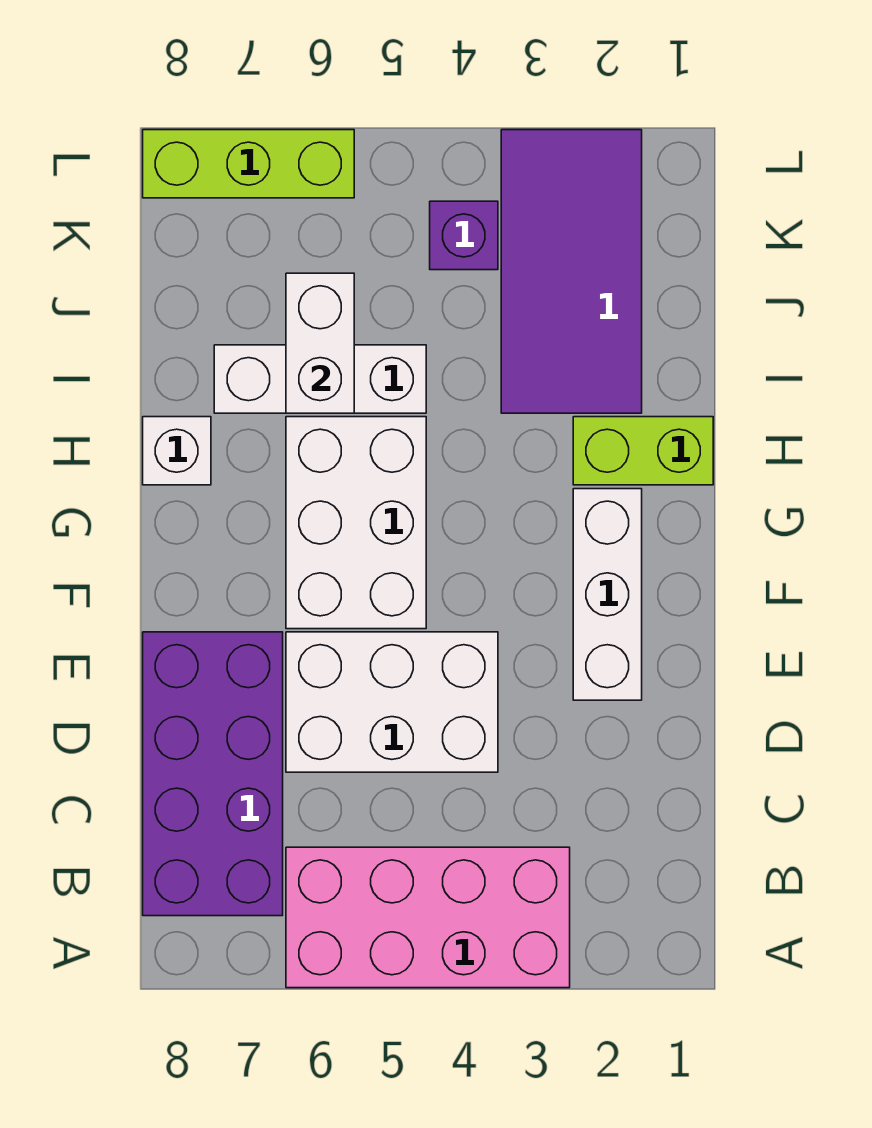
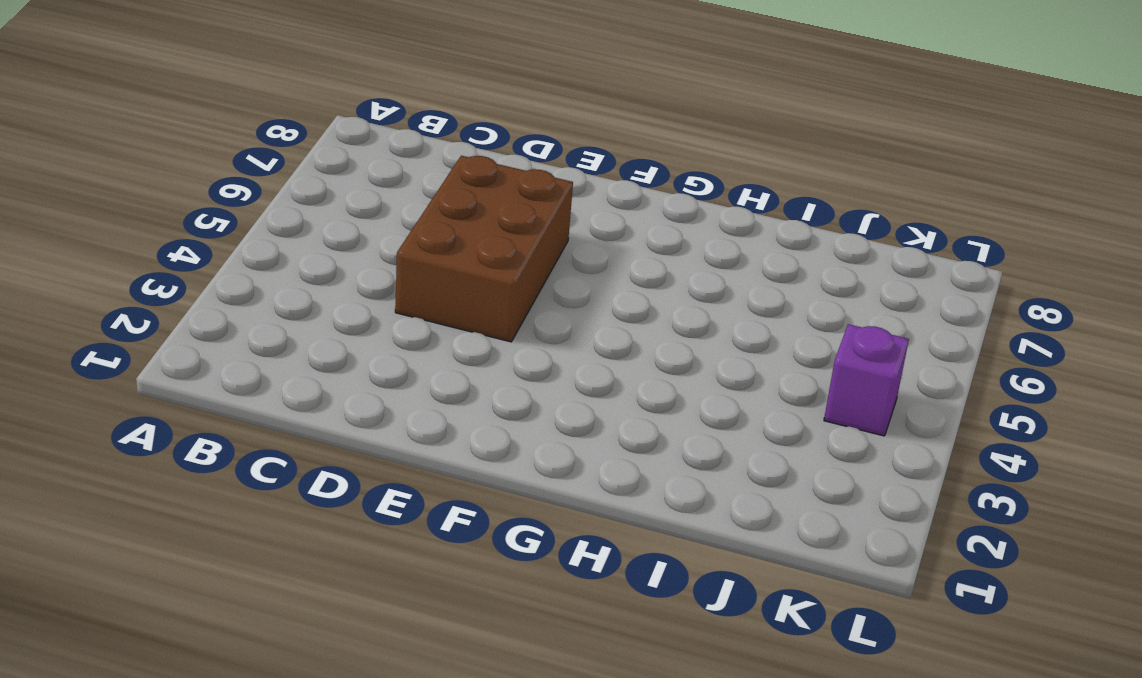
brown brick D4:E6 level 1 -> white brick D4:E6 level 1
none -> pink brick A3:B6 level 1
none -> purple brick B7:E8 level 1
none -> white brick E2:G2 level 1

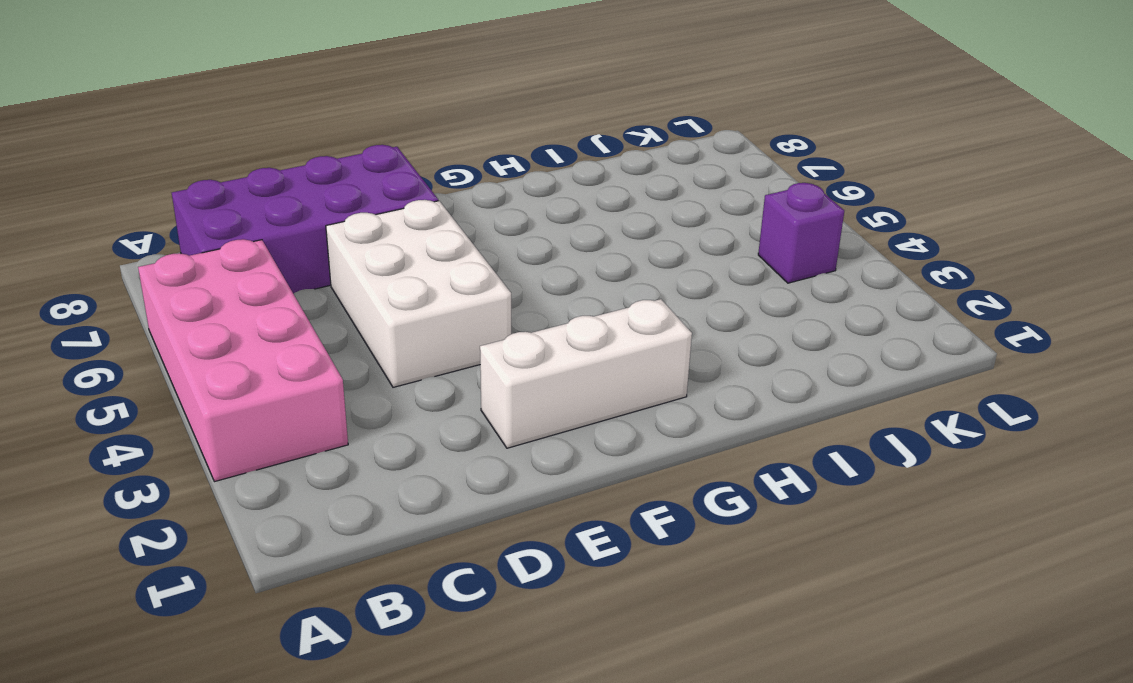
none -> white brick F5:H6 level 1
none -> lime brick H1:H2 level 1
none -> white brick H8 level 1

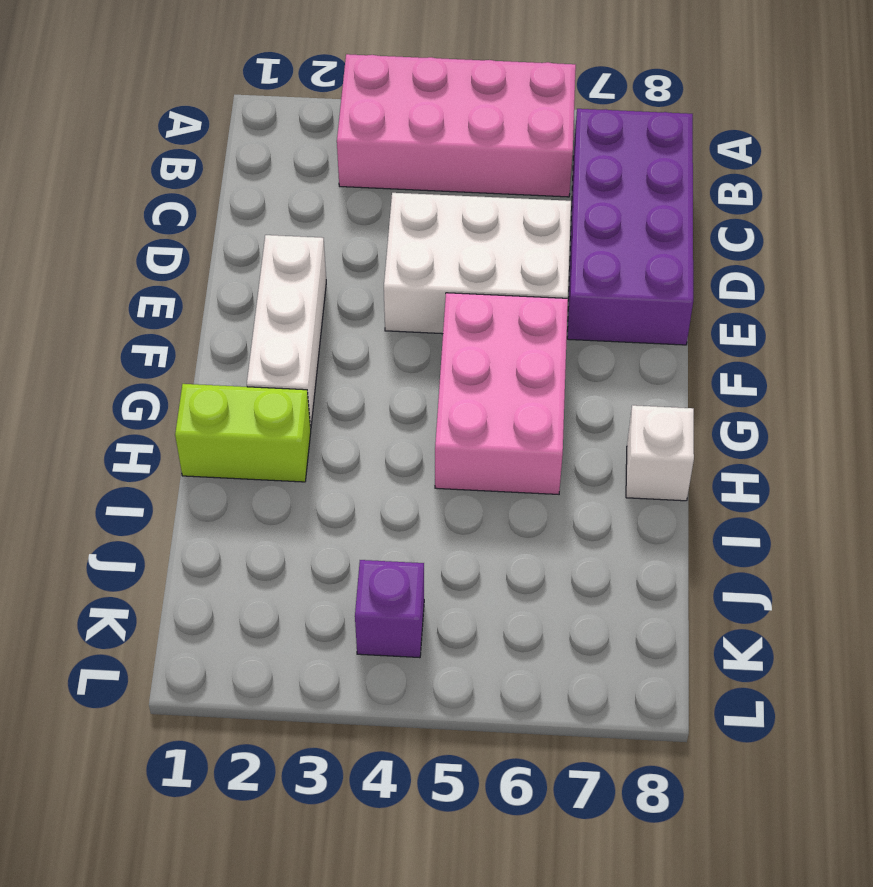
pink brick F5:H6 level 1 -> white brick F5:H6 level 1
none -> purple tile I2:L3 level 1
none -> white brick I5:I7 level 1
none -> lime brick L6:L8 level 1

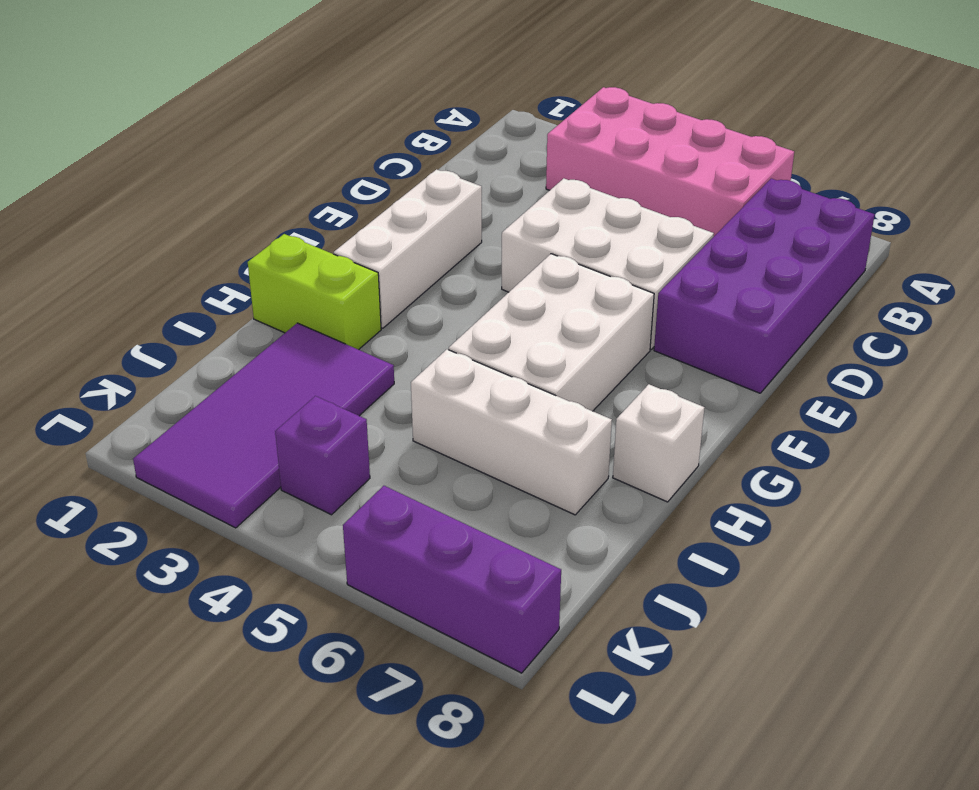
purple brick L6:L8 level 1 -> lime brick L6:L8 level 1
none -> white brick I6:J6 level 2

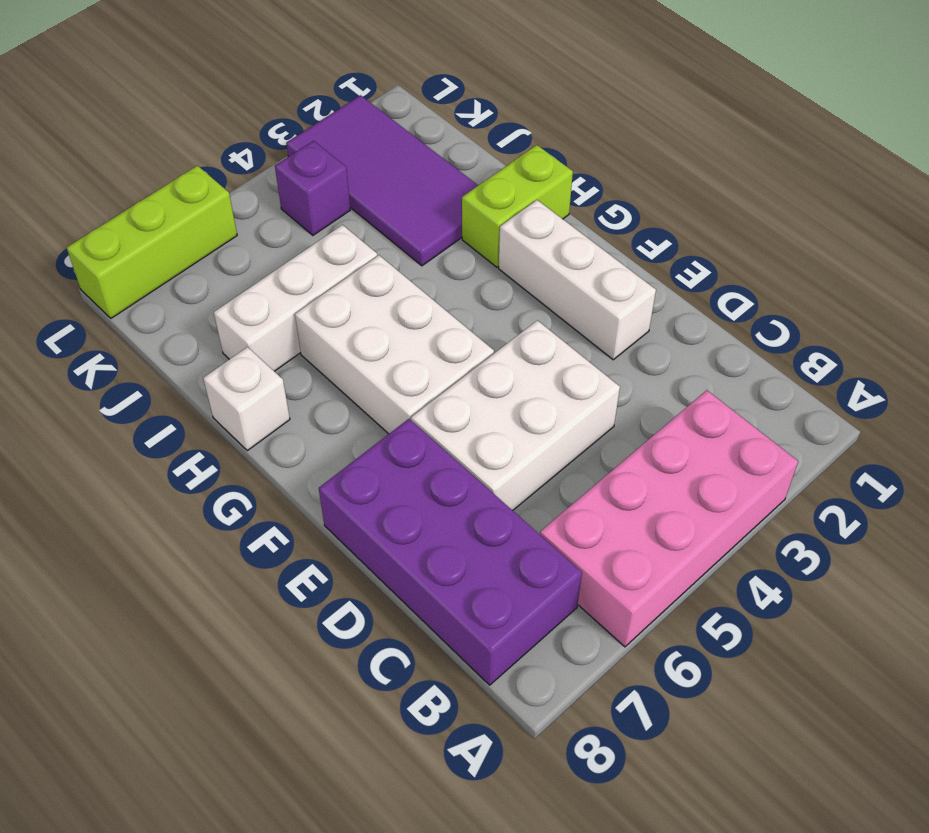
none -> white brick I6:J6 level 2

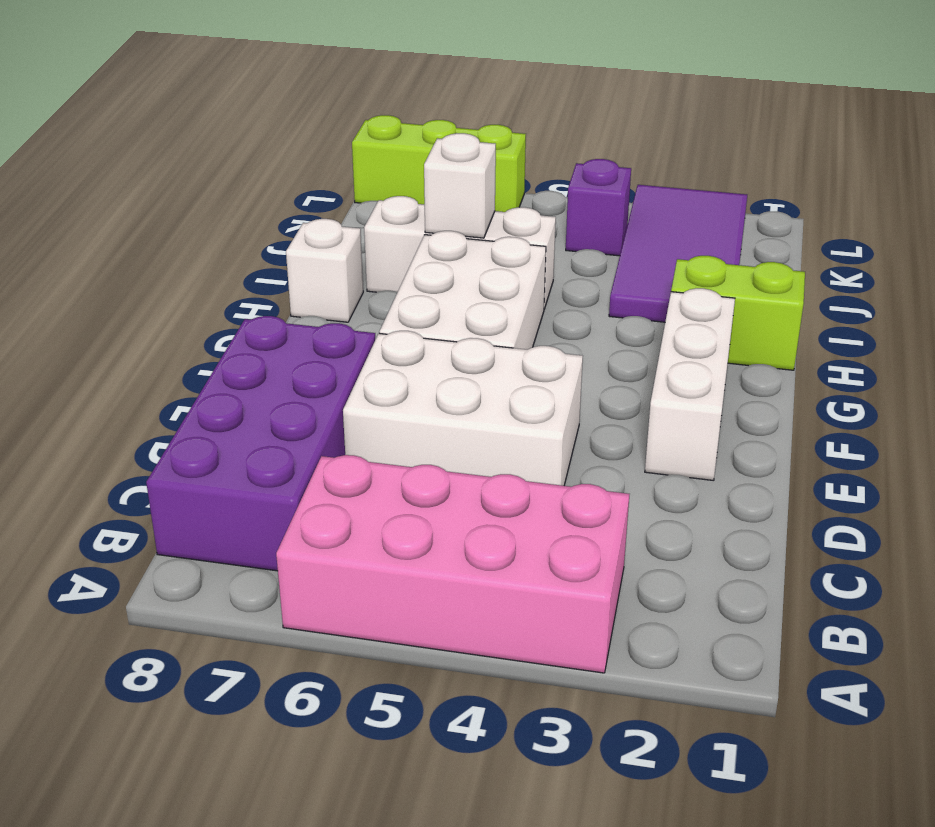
white brick I6 level 2 -> white brick I6:J6 level 2

